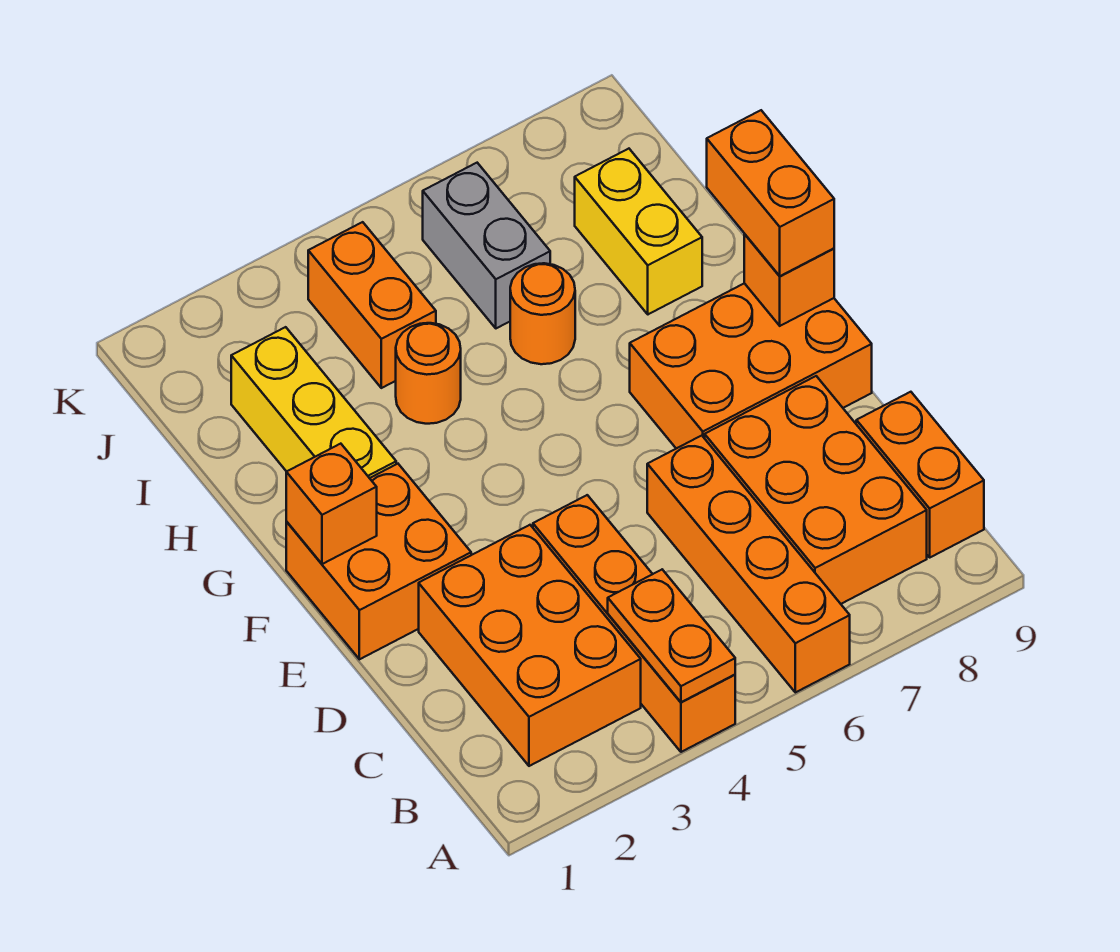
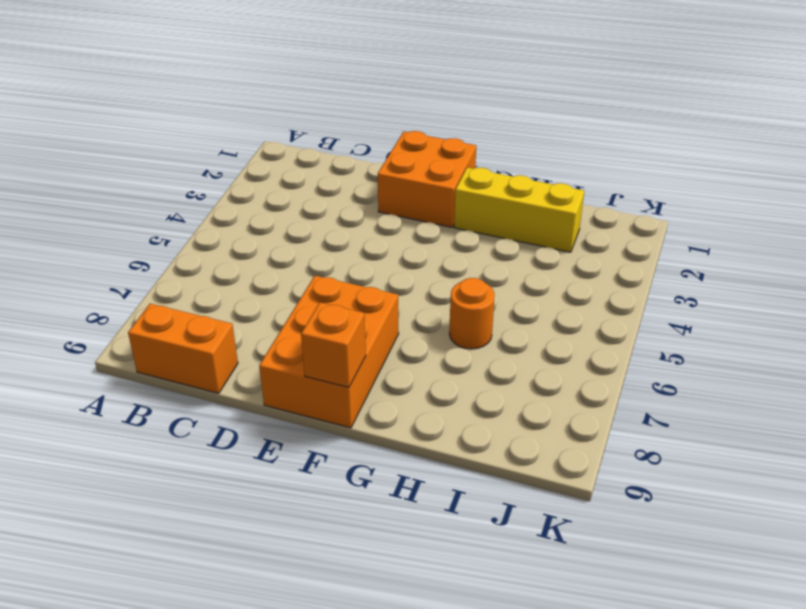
none -> orange brick A4:D4 level 1
none -> orange brick A6:D6 level 1
none -> orange brick B2:D3 level 1

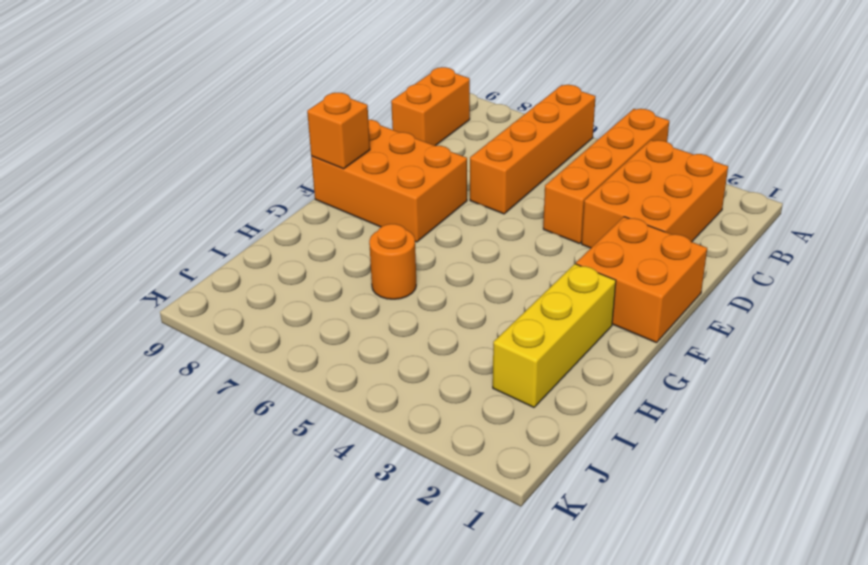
none -> orange brick B7:D8 level 1
none -> orange round brick H4 level 1
none -> yellow brick H8:I8 level 1

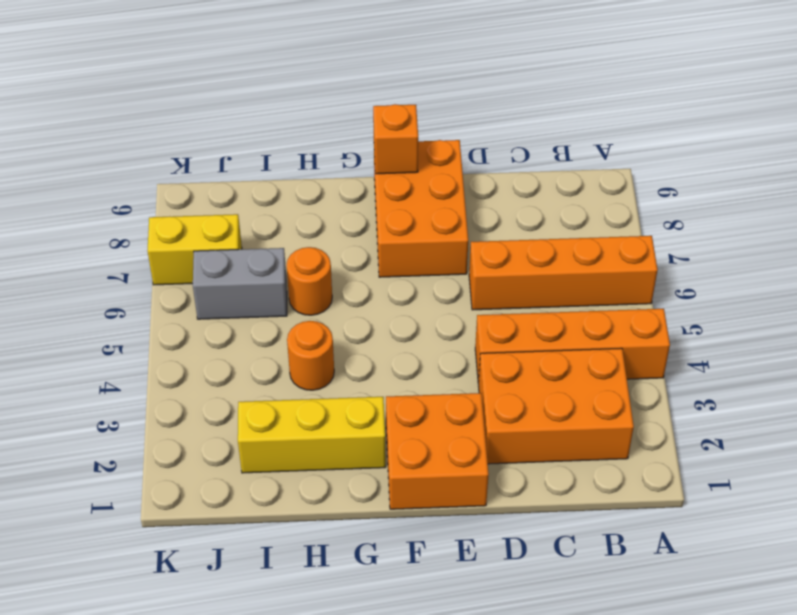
yellow brick J7:K7 level 1 -> yellow brick H8:I8 level 1
none -> orange brick B7:D8 level 1
none -> orange brick B9:C9 level 1
none -> orange brick I4:J4 level 1

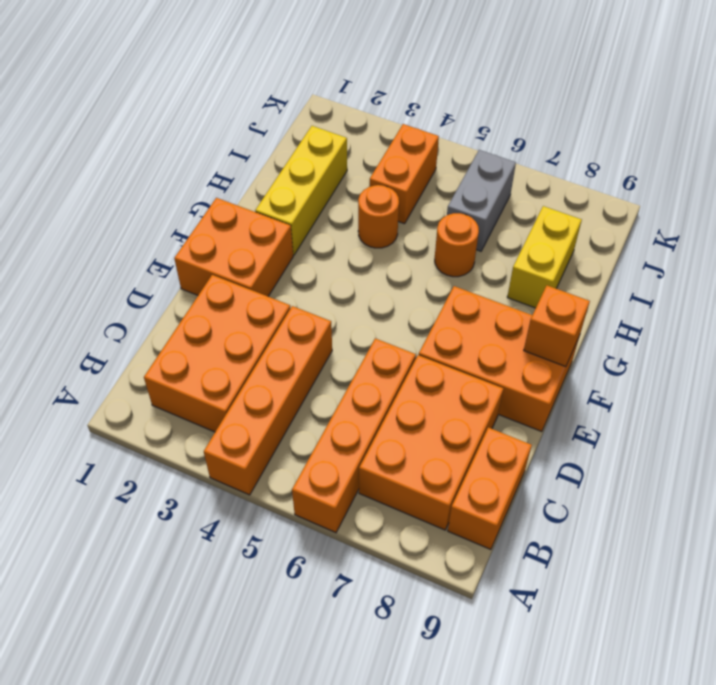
none -> orange plate A4:B4 level 2
none -> orange brick F1 level 2
none -> orange brick F9:G9 level 3

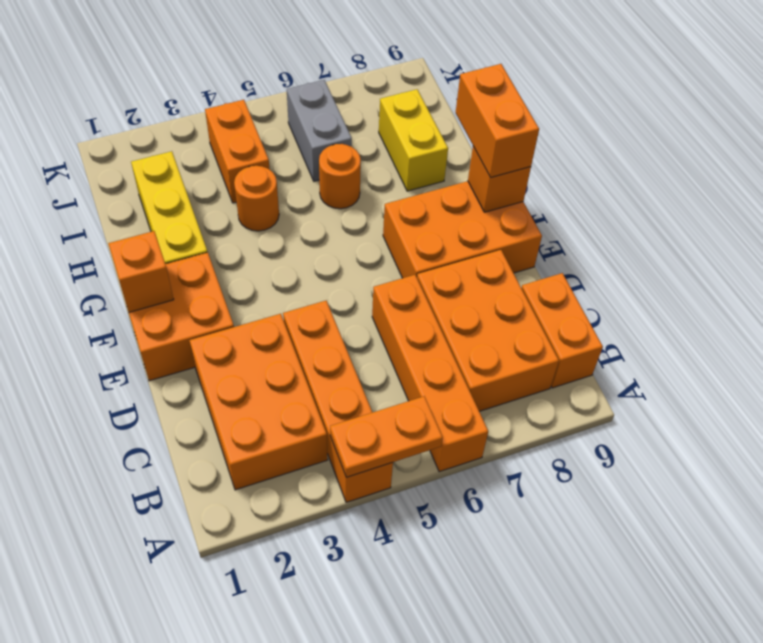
orange plate A4:A5 level 2 -> orange plate A4:B4 level 2

